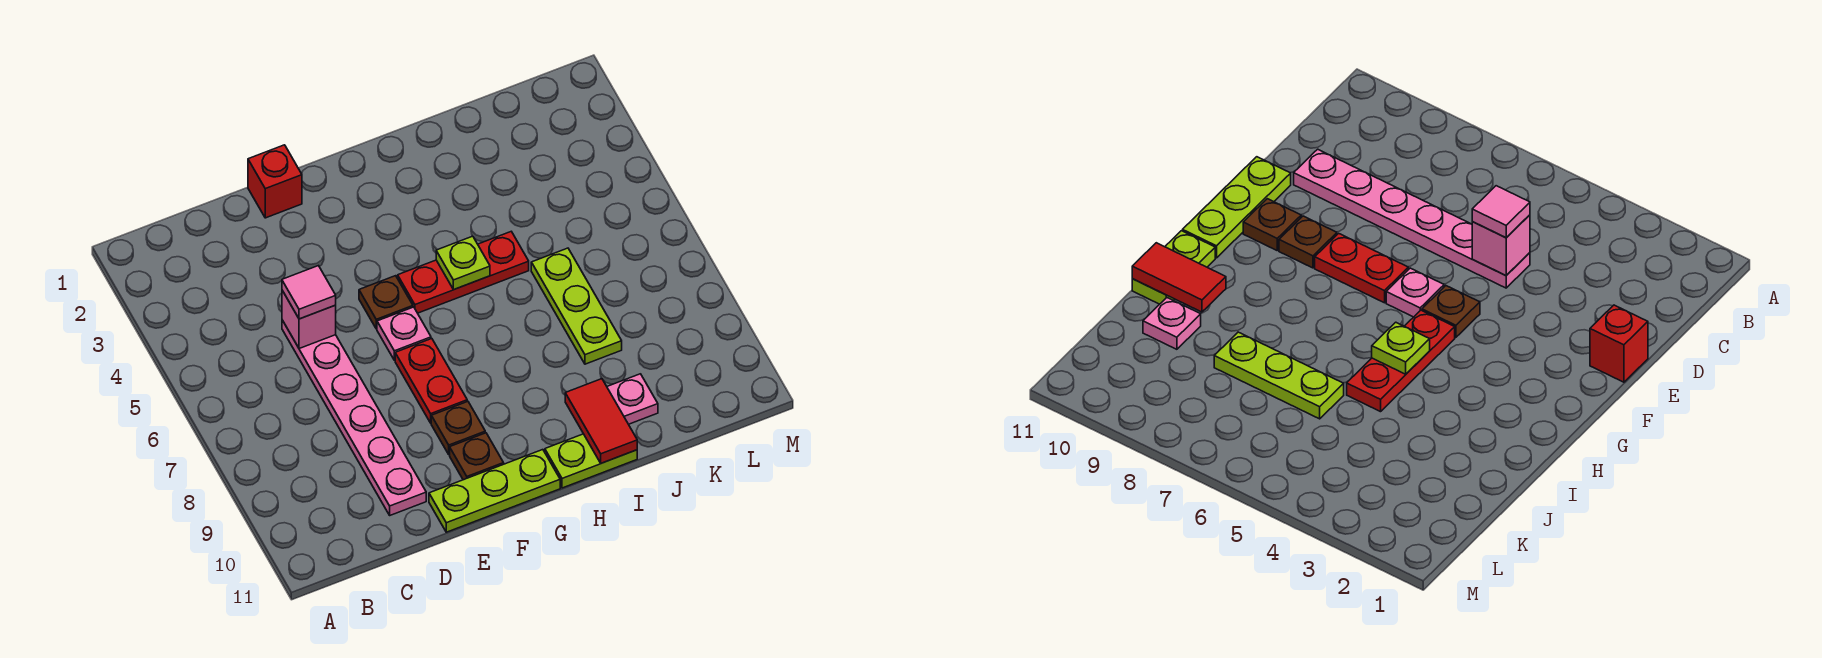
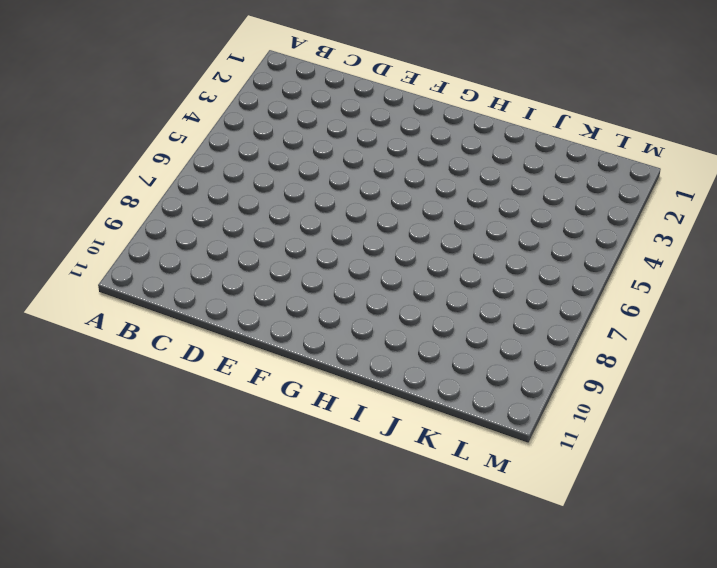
none -> pink plate D5:D10 level 1
none -> red brick E1 level 1
none -> lime plate E11:G11 level 1

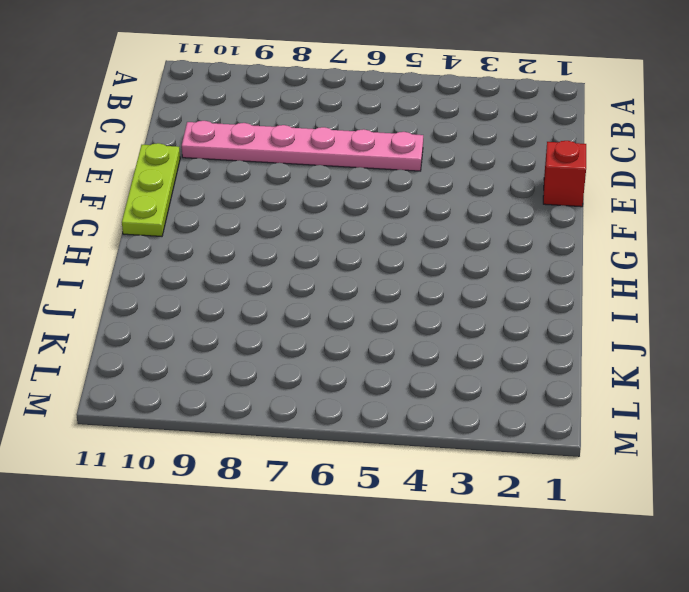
none -> brown plate F5 level 1
none -> pink plate F6 level 1
none -> red plate F7:F8 level 1

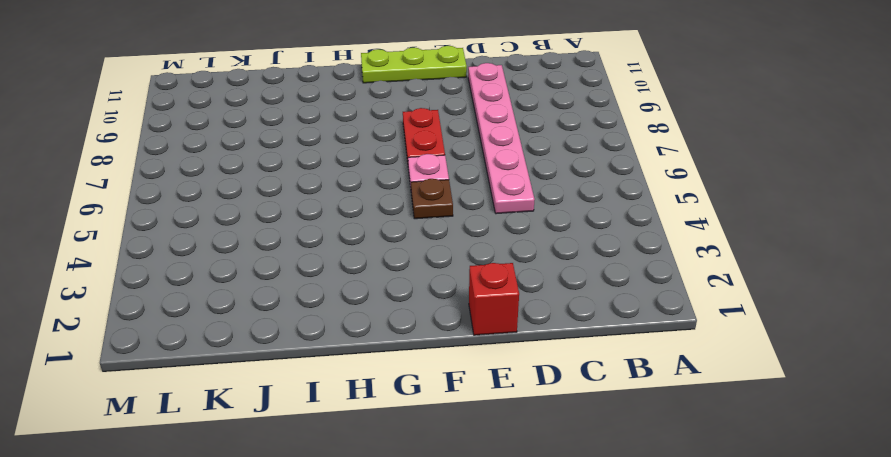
none -> brown plate F9 level 1
none -> brown plate F10 level 1
none -> red plate G5:I5 level 1

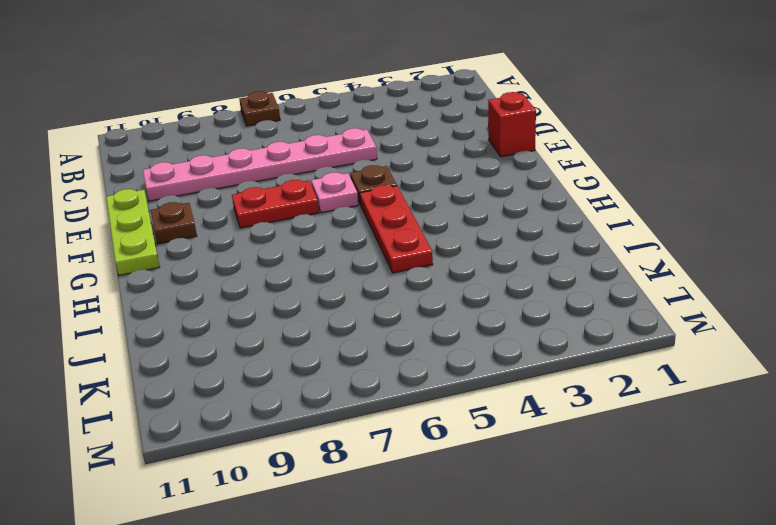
brown plate A7 level 1 -> brown plate F9 level 1
none -> lime plate H11:I11 level 1
none -> lime plate J6:J8 level 1
none -> pink plate J10 level 1

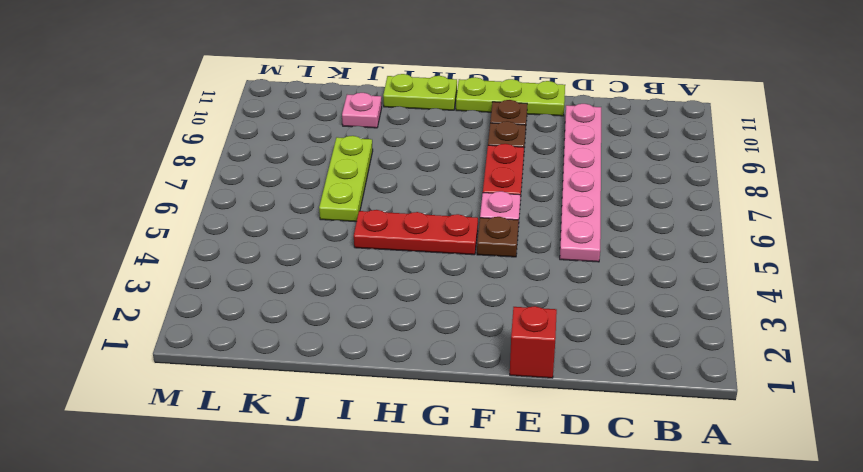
none -> pink brick D5 level 2
none -> lime plate H5 level 2
none -> red tile I10:I11 level 2

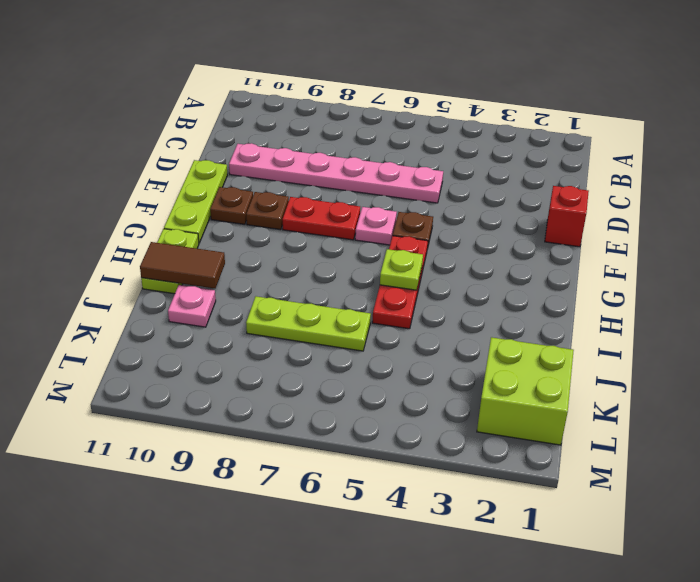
brown tile I10:I11 level 2 -> red tile I10:I11 level 2
lime brick K1:L2 level 1 -> none
none -> pink brick D5 level 2
none -> pink tile D5 level 3

